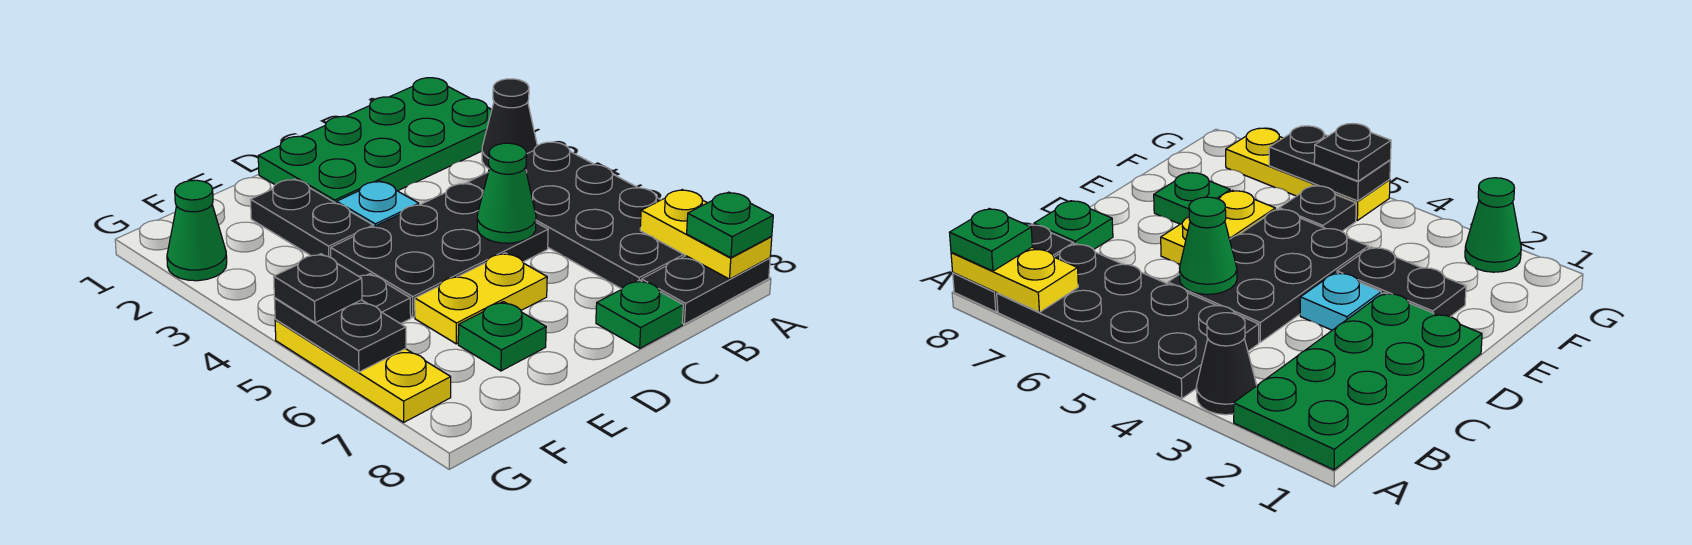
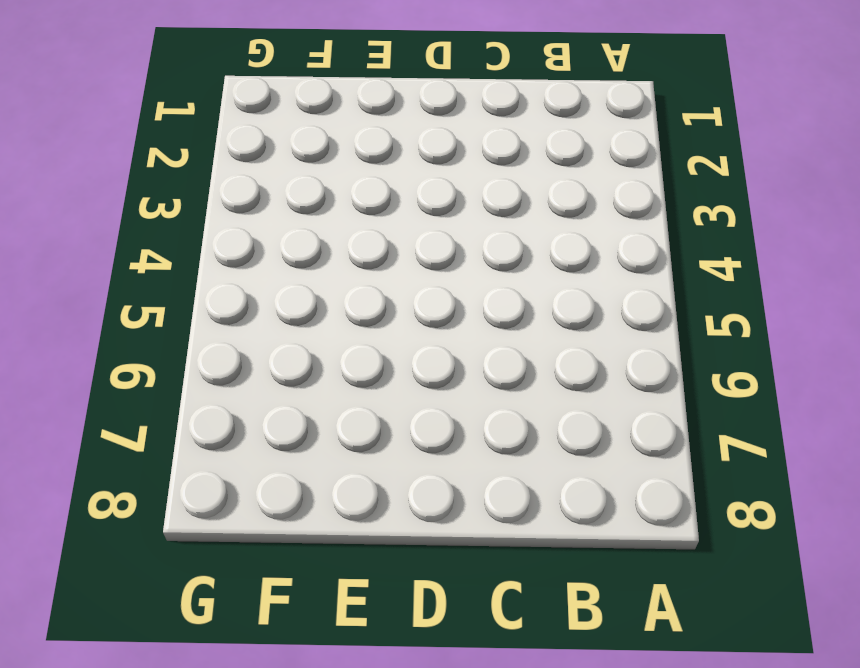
none -> green plate A1:D2 level 1
none -> black cone A3 level 1
none -> black plate A4:B7 level 1

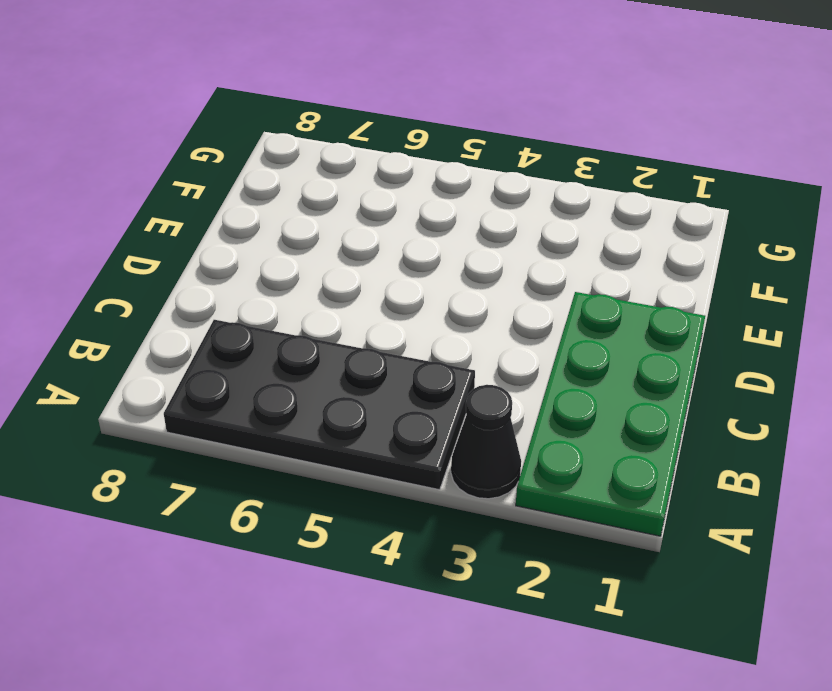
none -> black plate A8:B8 level 1
none -> black plate C4:E5 level 1
none -> green plate C8 level 1

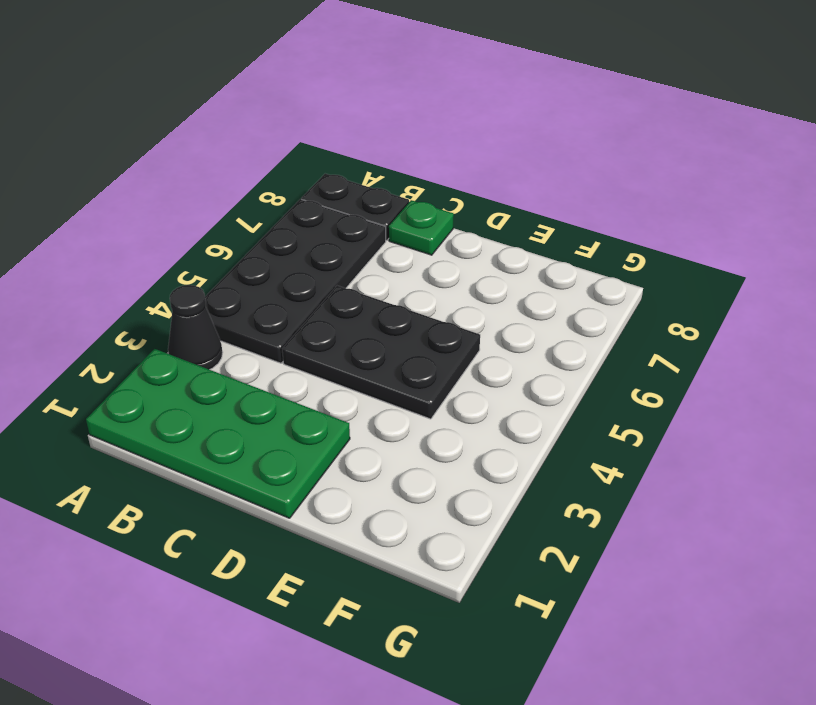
none -> cyan plate D3 level 1
none -> yellow plate D6:E6 level 1
none -> black plate E2:E3 level 1

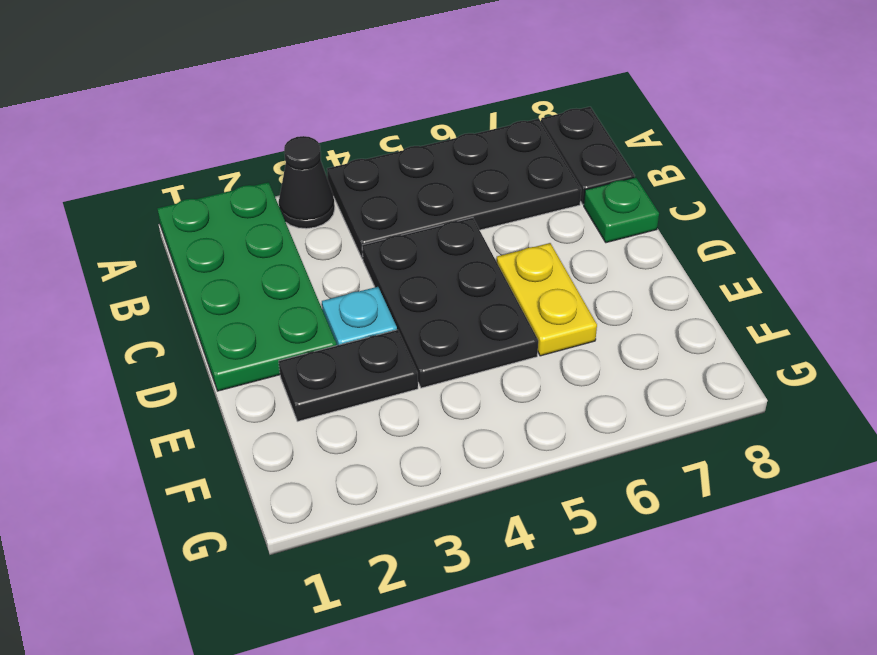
none -> green plate E7 level 1
none -> black plate F5 level 1
none -> green cone G2 level 1

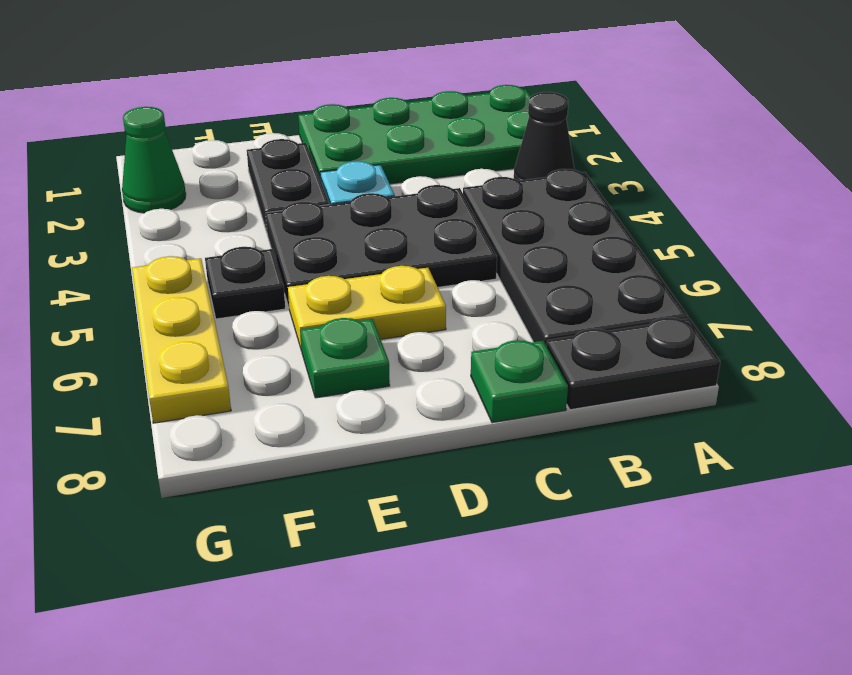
none -> yellow plate A7:A8 level 2
none -> green cone C5 level 2
none -> black plate G5:G6 level 2

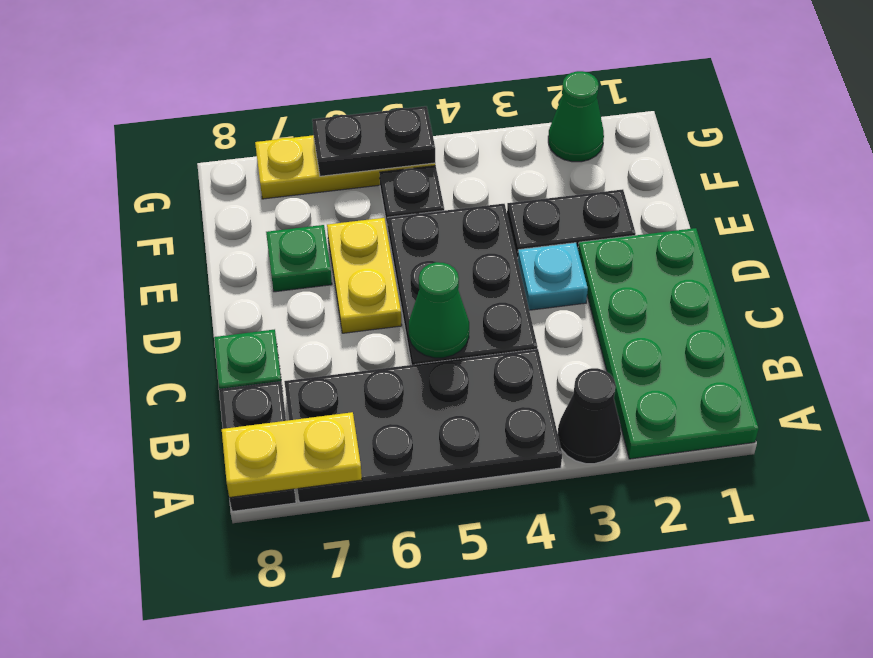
none -> green plate A8 level 3
none -> black plate G5 level 3

